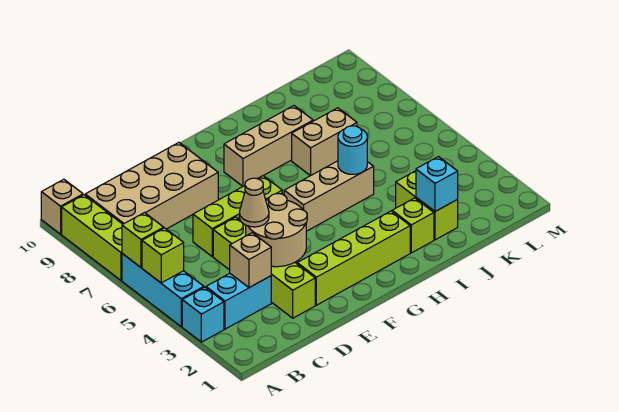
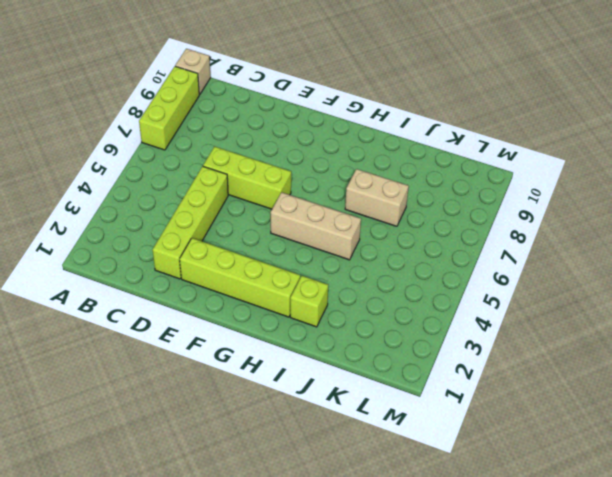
none -> cyan brick A3 level 1
none -> cyan brick A4:A6 level 1
none -> cyan brick B3:C3 level 1

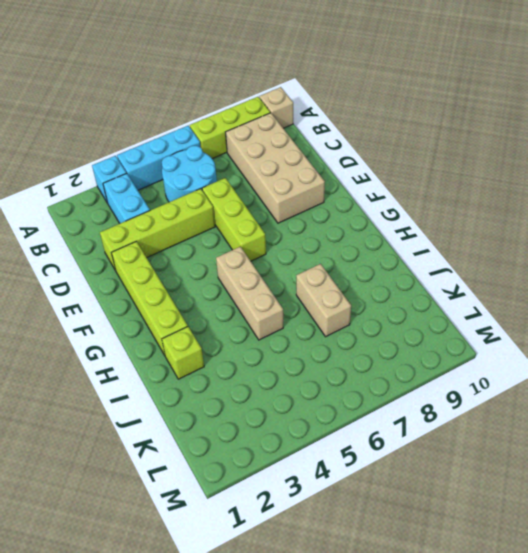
cyan round brick B5:C6 level 1 -> none
none -> tan brick G8:I8 level 1
none -> lime brick J2:J3 level 1
none -> lime brick A5 level 2

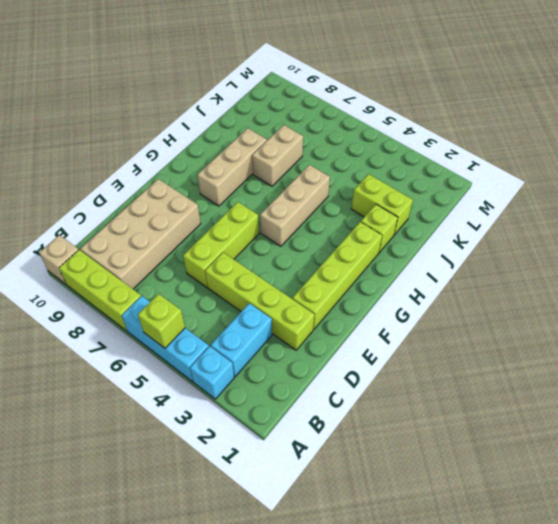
none -> lime brick A6 level 2
none -> tan brick C3 level 2
none -> tan round brick D3:E4 level 2

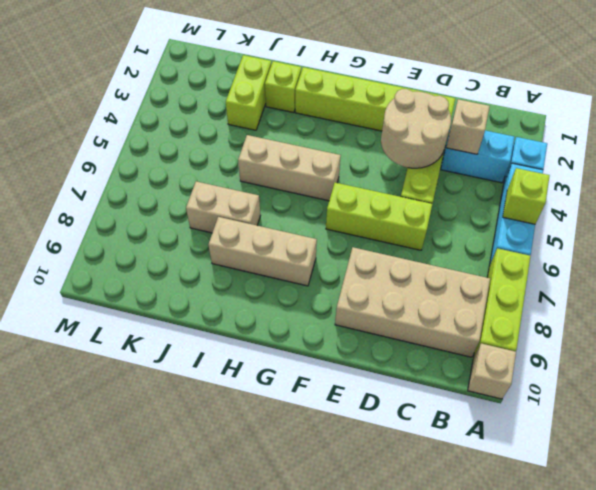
none -> lime brick A6 level 2
none -> cyan round brick I5 level 2
none -> cyan brick J2 level 2

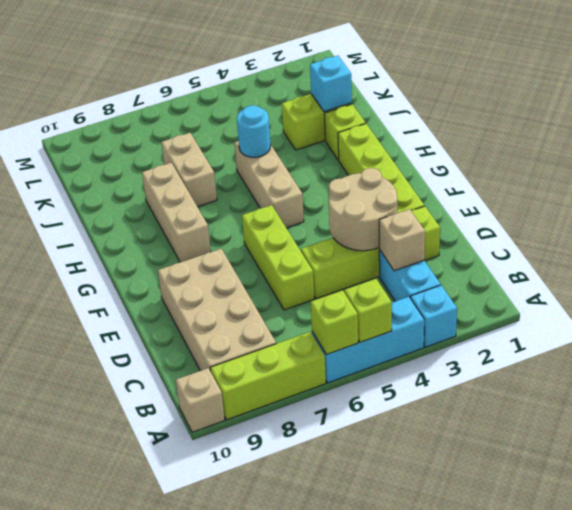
none -> tan cone D4 level 3

